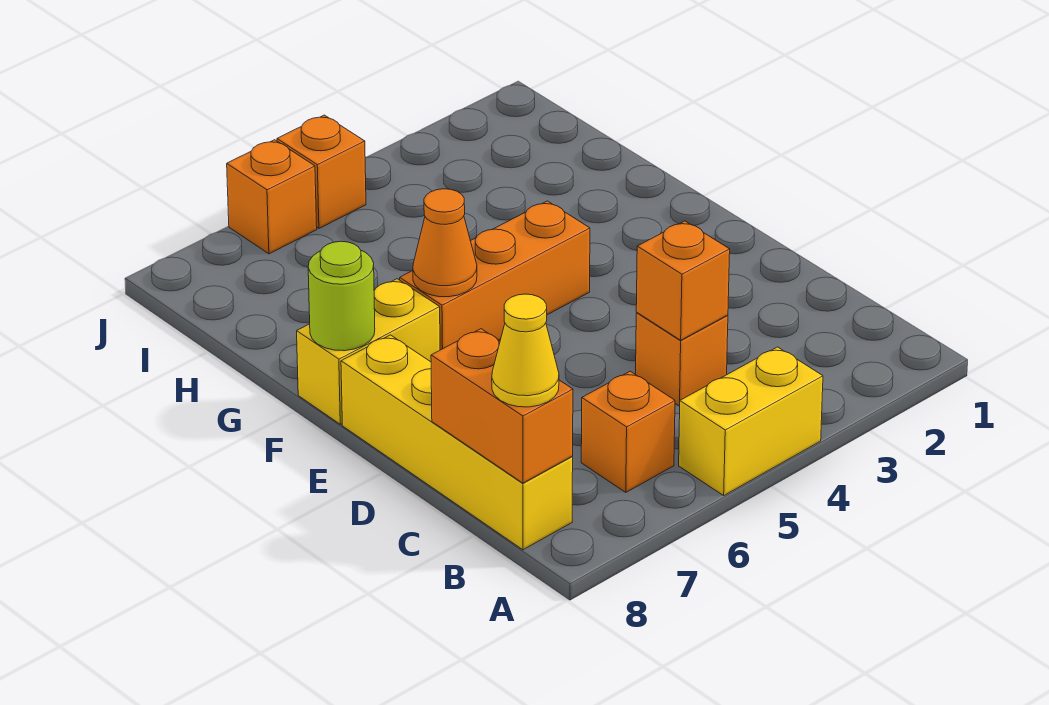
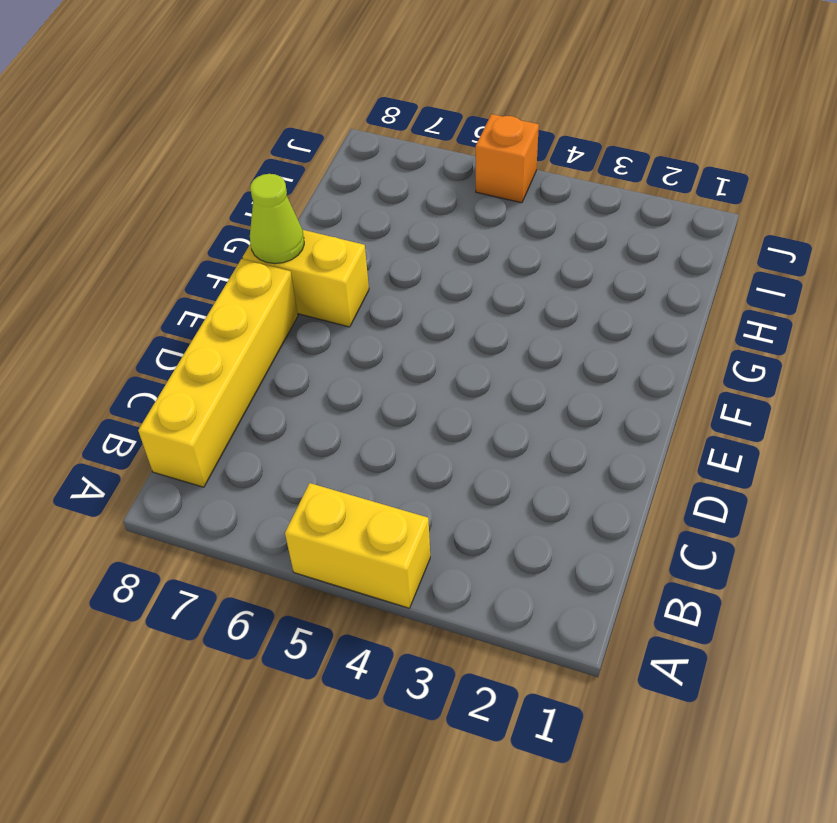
lime cone F8 level 2 -> lime round brick F8 level 2
none -> orange brick B6 level 1
none -> orange brick C4 level 1
none -> orange brick F4:F6 level 1

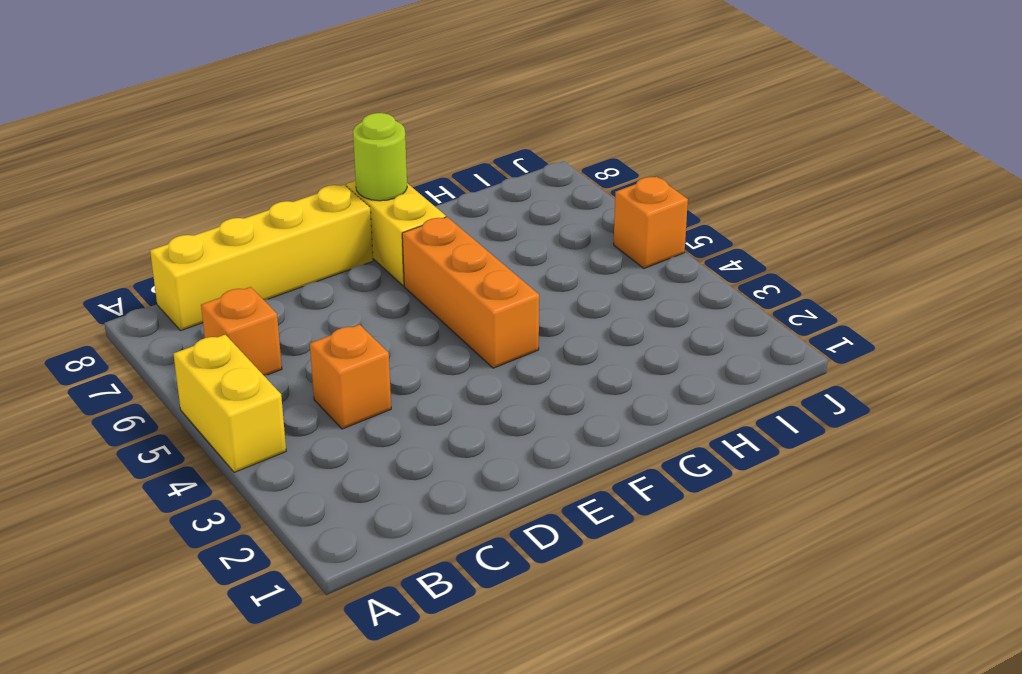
none -> orange brick J6 level 1
none -> orange brick B8:C8 level 2
none -> orange brick C4 level 2

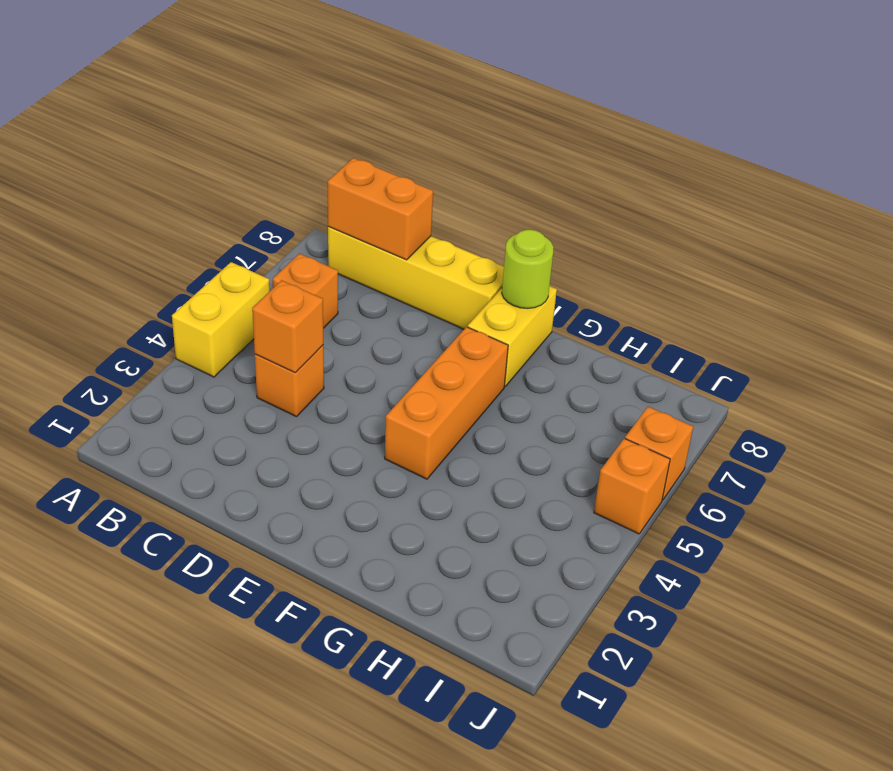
none -> orange cone F6 level 2
none -> yellow cone B8 level 3

